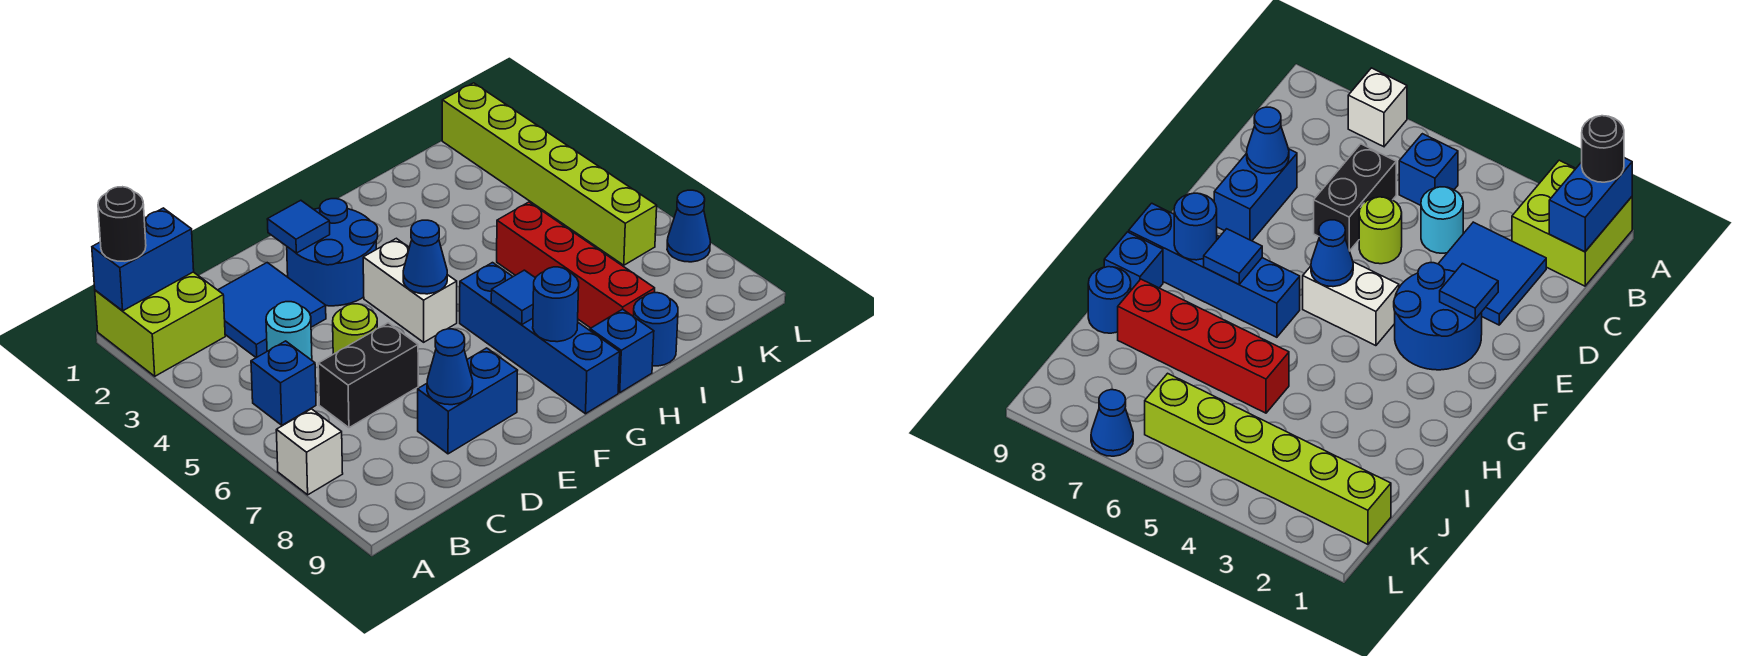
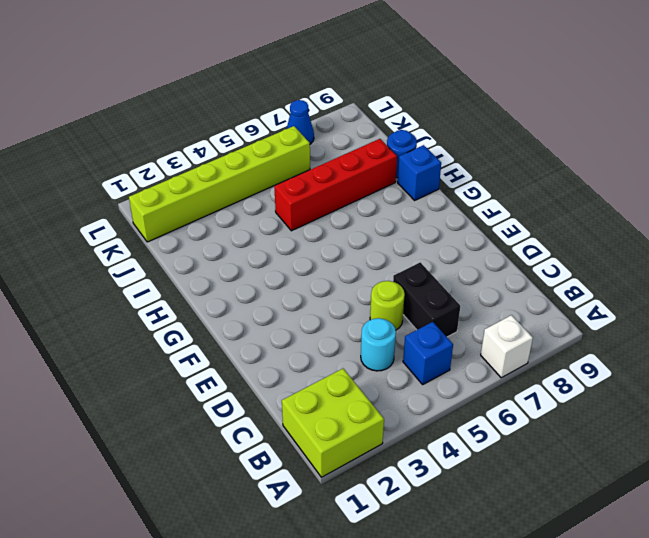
none -> blue tile C2:D3 level 1
none -> blue brick D8:E8 level 1
none -> blue round brick E2:F3 level 1

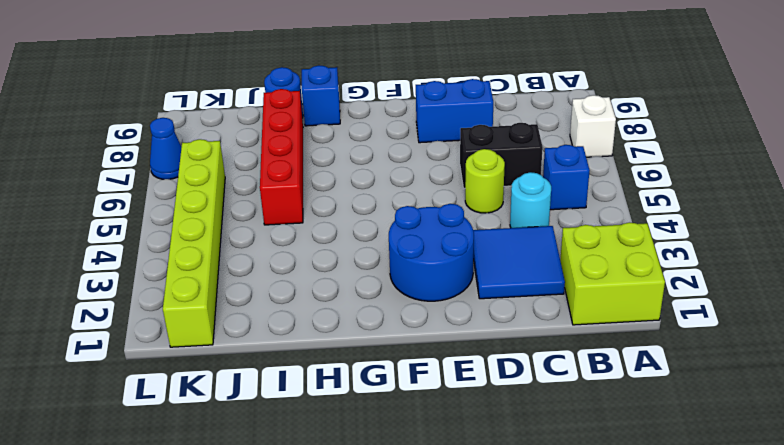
none -> white brick F4:F5 level 1
none -> blue brick G6:G9 level 1
none -> blue brick A1:B1 level 2

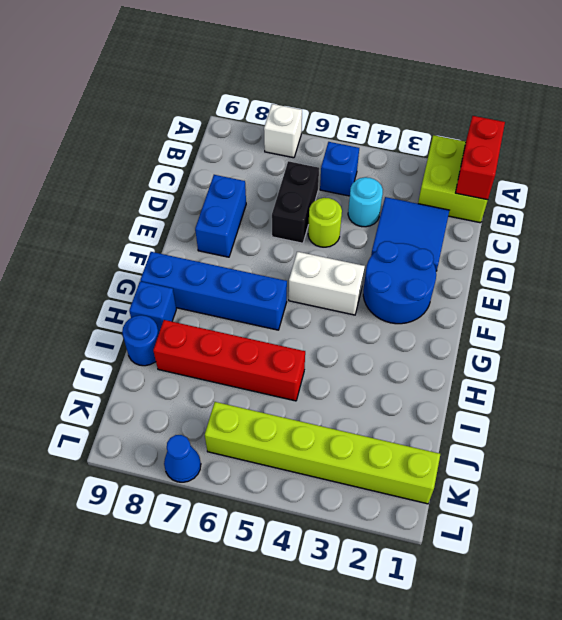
red brick A1:B1 level 2 -> blue brick A1:B1 level 2
none -> blue cone D8 level 2
none -> blue tile E2 level 2
none -> blue cone F5 level 2

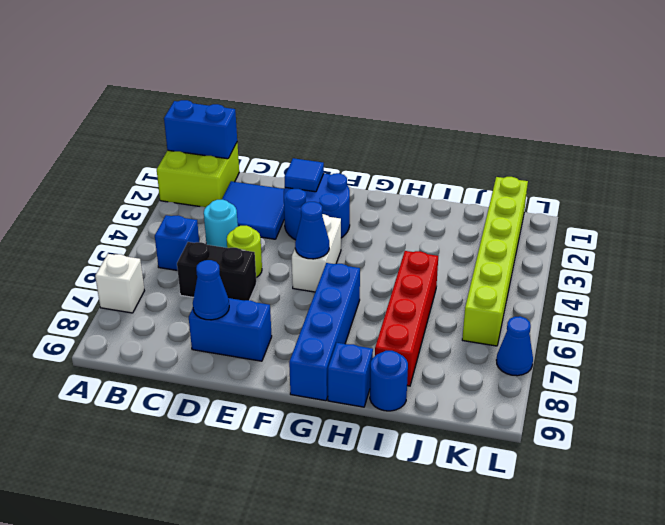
none -> blue tile G7 level 2
none -> blue round brick G8 level 2
none -> black round brick A1 level 3

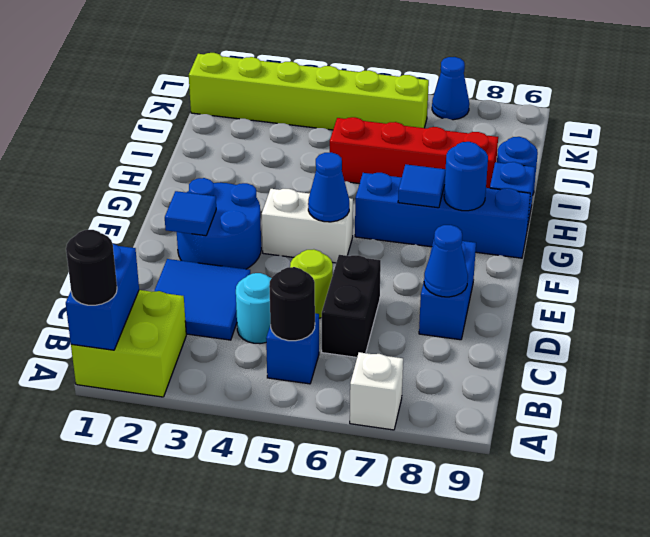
black round brick B5 level 2 -> none

